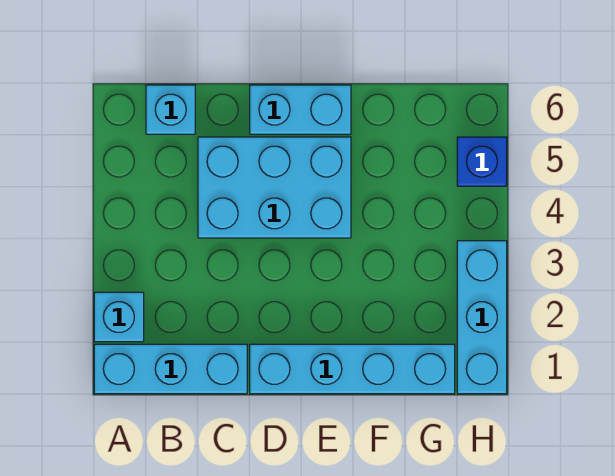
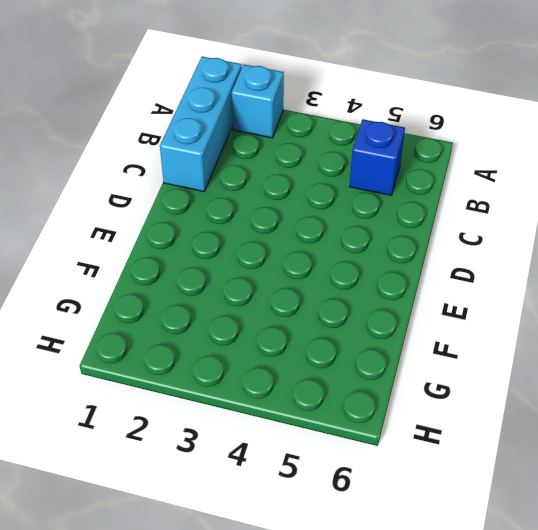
blue brick B5 level 1 -> blue brick H5 level 1
none -> cyan brick B6 level 1
none -> cyan brick C4:E5 level 1

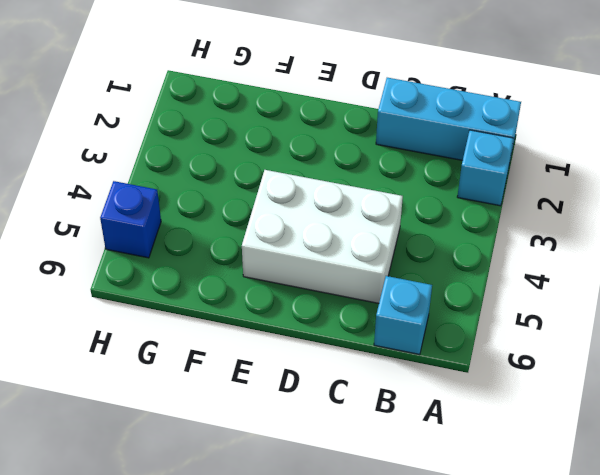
white brick C4:E5 level 1 -> cyan brick C4:E5 level 1
none -> cyan brick D1:G1 level 1
none -> cyan brick D6:E6 level 1

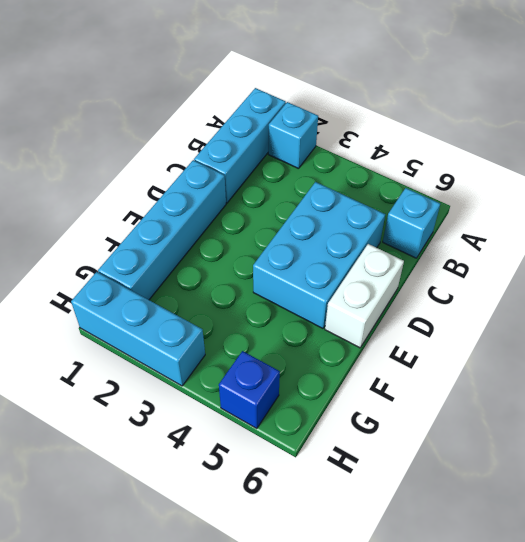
white brick D6:E6 level 1 -> cyan brick D6:E6 level 1

